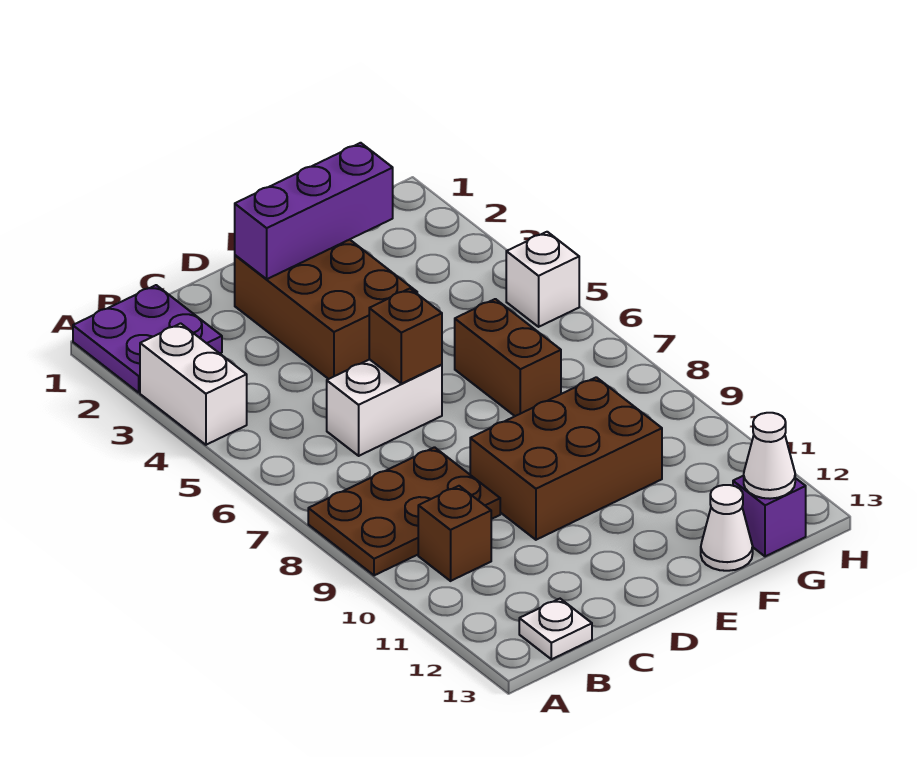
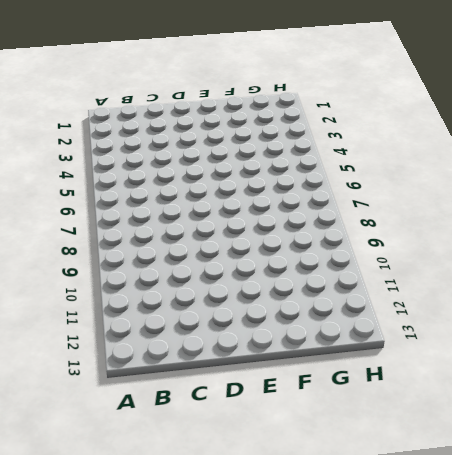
none -> purple plate A1:B2 level 1
none -> white brick A3:A4 level 1
none -> brown plate A8:C9 level 1

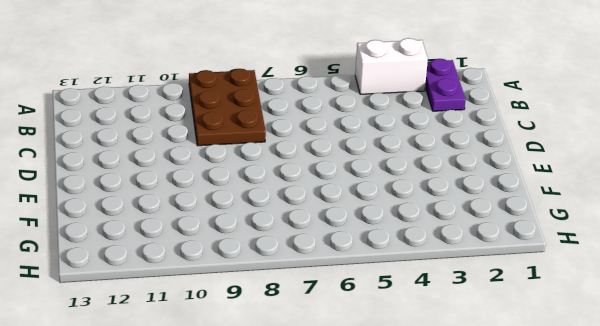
purple plate A2:B2 level 1 -> purple plate A1:B2 level 1
none -> brown brick B10 level 1
none -> white plate B13 level 1
none -> white brick C6:D6 level 1

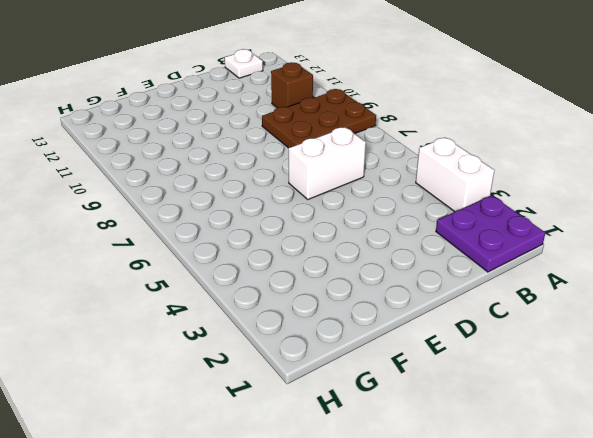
none -> brown brick D2:E4 level 1
none -> brown brick D9:F10 level 1
none -> brown brick F6:F7 level 1

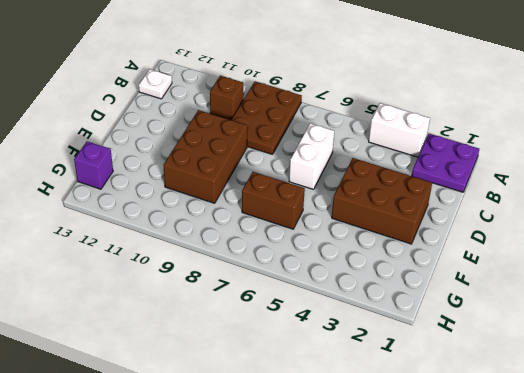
none -> white cone F13 level 1
none -> white brick H5 level 1
none -> purple brick D2:F2 level 2

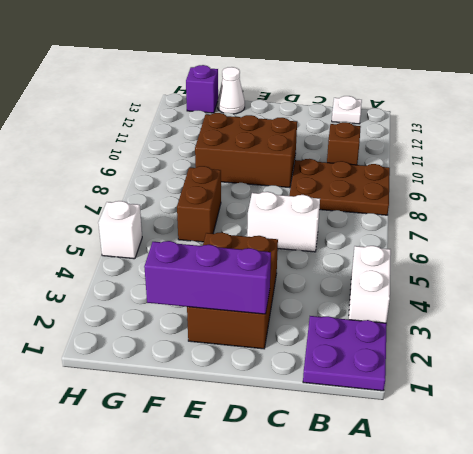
none -> brown brick D6 level 2
none -> white cone G13 level 2

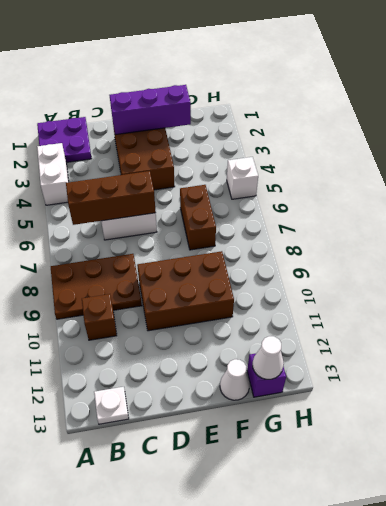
brown brick B6:D6 level 2 -> brown brick D6 level 2

